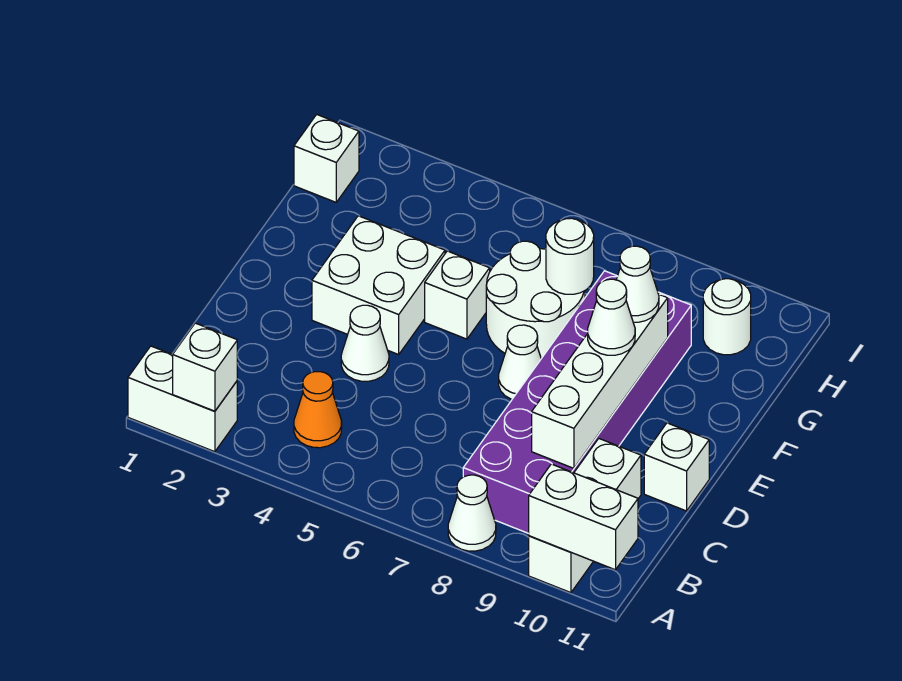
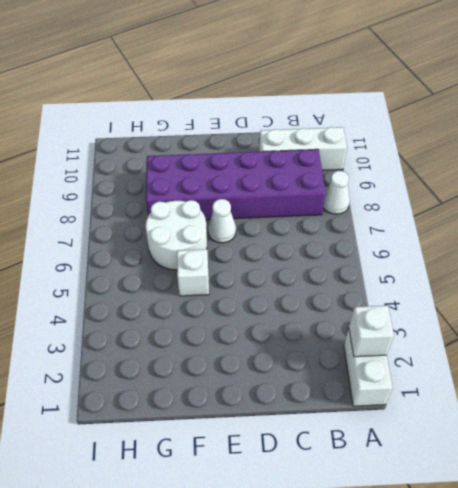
none -> orange cone B4 level 1
none -> white cone D4 level 1
none -> white brick D11 level 1

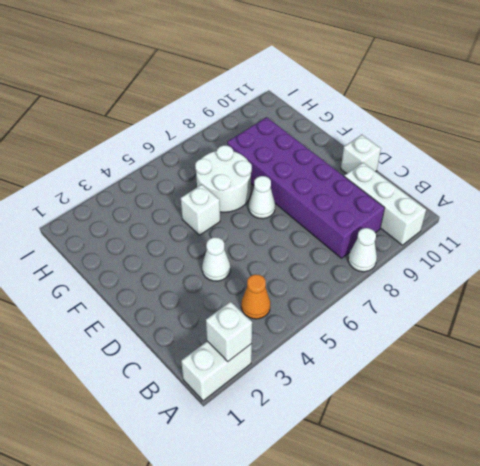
none -> white brick E3:F4 level 1
none -> white brick H1 level 1
none -> white round brick H10 level 1

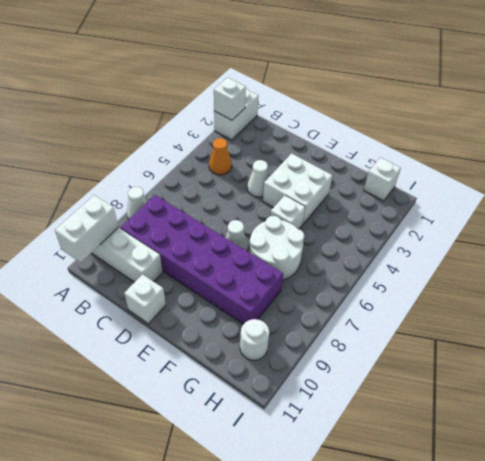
none -> white brick C9:F9 level 2
none -> white round brick G7 level 2
none -> white cone E9 level 3

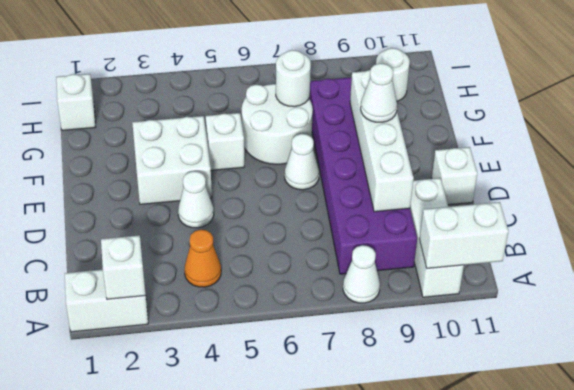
none -> white cone F9 level 3

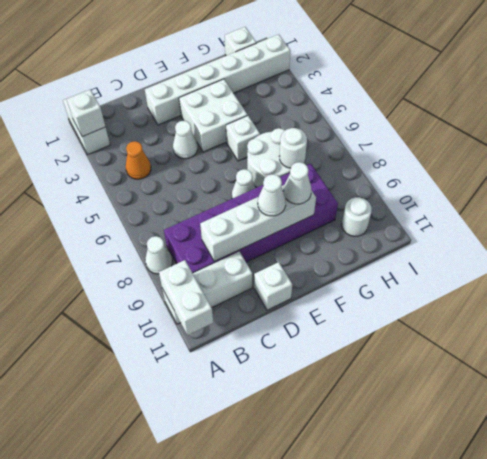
white brick D2:I2 level 1 -> none

